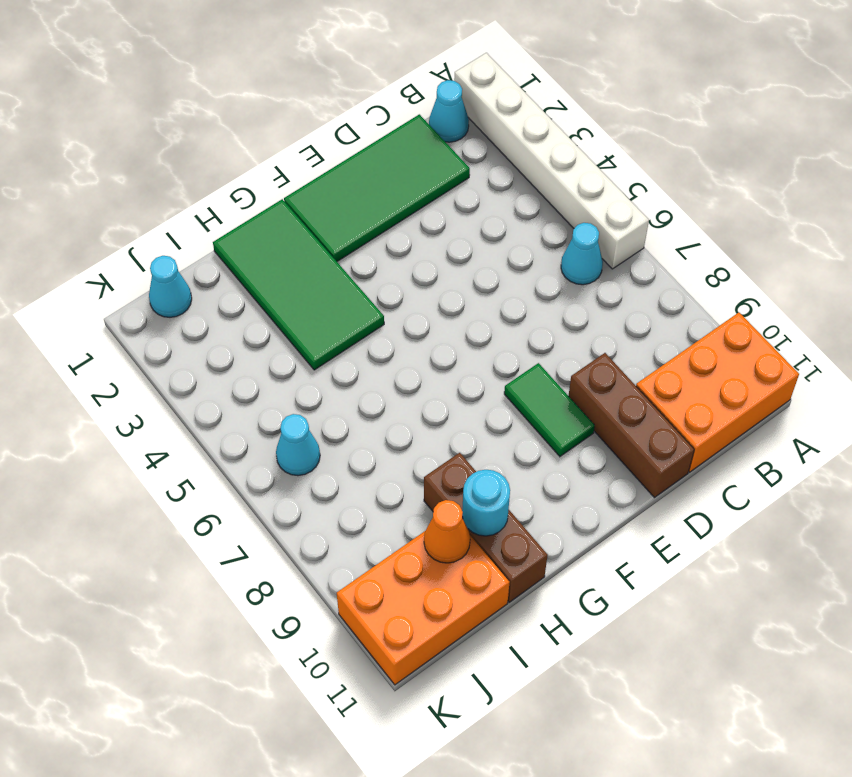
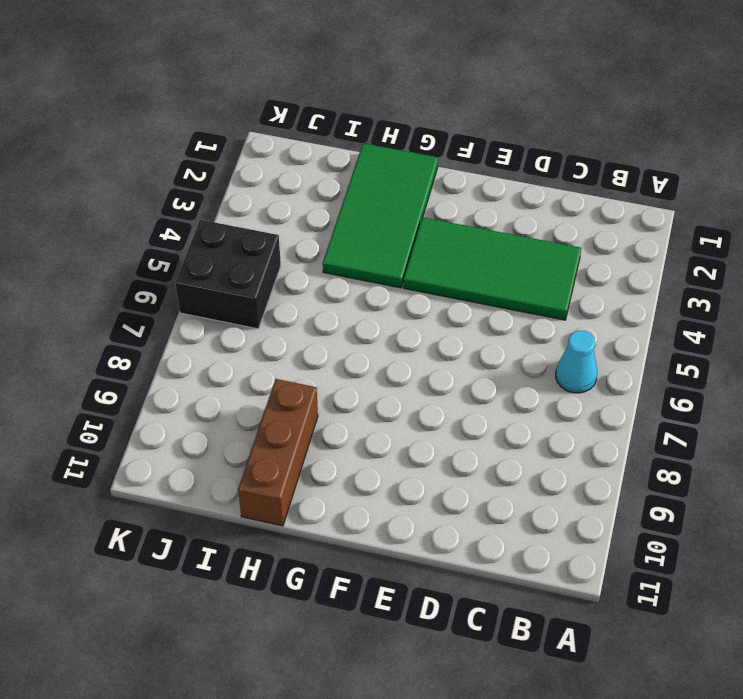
green tile C3:F4 level 1 -> green tile C1:F2 level 1
black brick J5:K6 level 1 -> cyan cone J6 level 1
none -> white brick A1:A6 level 1
none -> orange brick A10:C11 level 1
none -> cyan cone B1 level 1

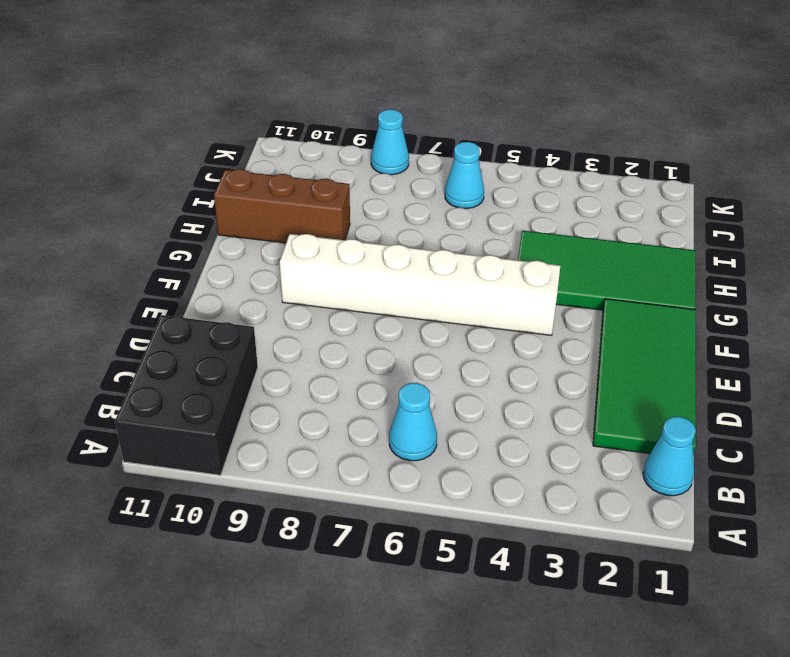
black brick A10:C11 level 1 -> orange brick A10:C11 level 1
white brick F4:F9 level 1 -> white brick A1:A6 level 1
cyan cone K8 level 1 -> cyan cone J1 level 1
none -> brown brick D9:D11 level 1
none -> green tile E8:E9 level 1
none -> orange brick I10:K11 level 1

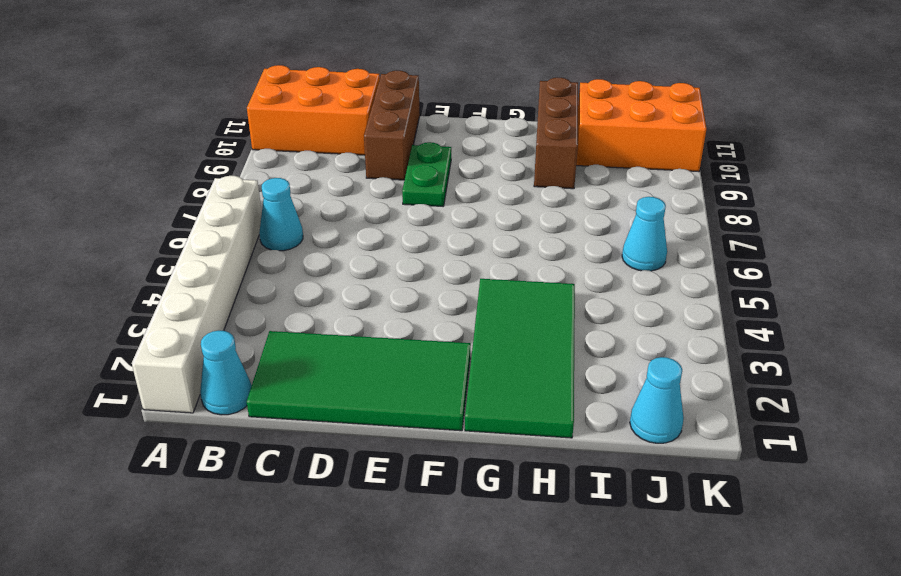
green plate E8:E9 level 1 -> green tile E8:E9 level 1
none -> cyan round brick H10 level 2
none -> orange cone I10 level 2

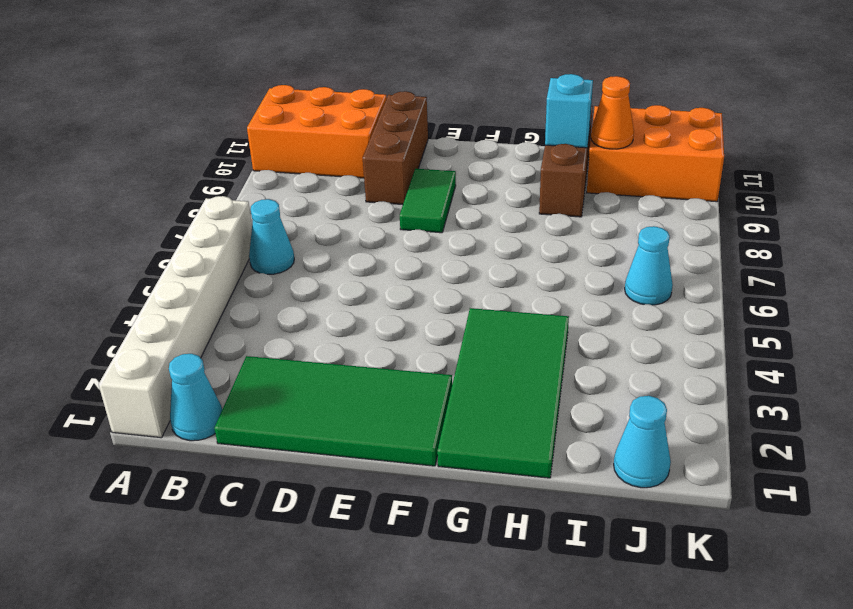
cyan brick H10 level 2 -> cyan round brick H10 level 2

